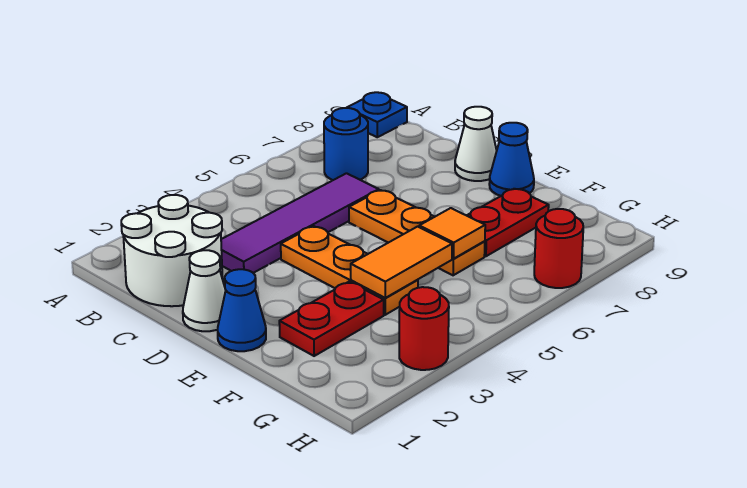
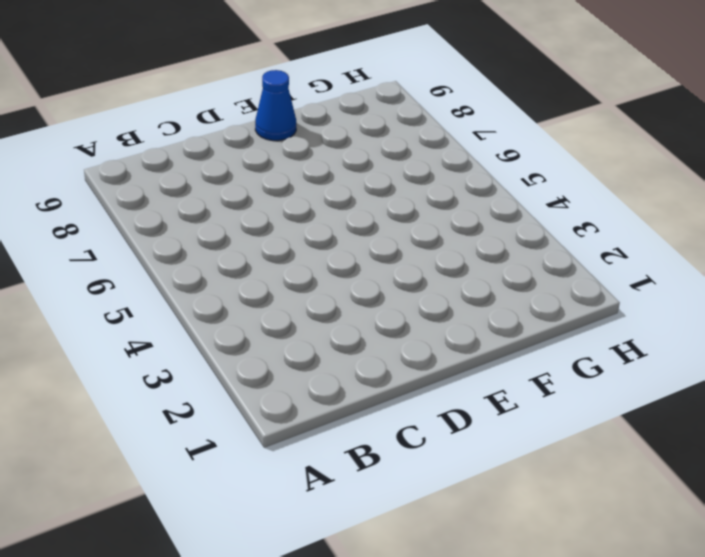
none -> blue plate A9 level 1
none -> white round brick B1:C2 level 1
none -> blue round brick B7 level 1

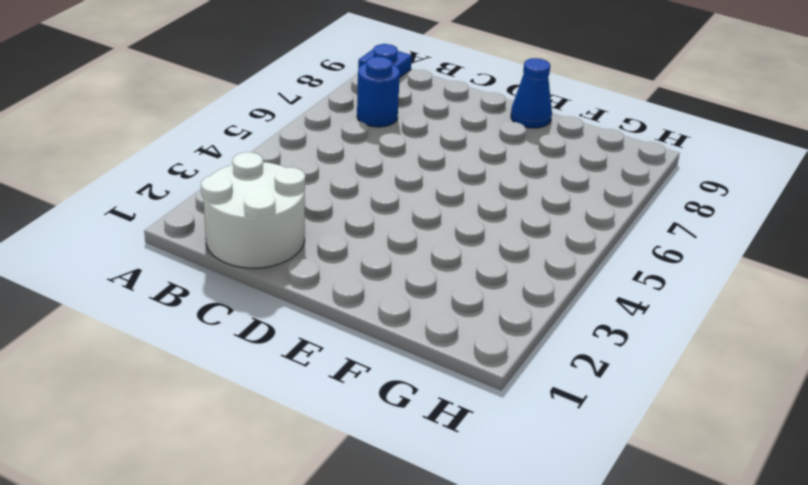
none -> purple tile C3:C6 level 1
none -> white cone D1 level 1
none -> orange plate D4:F4 level 1

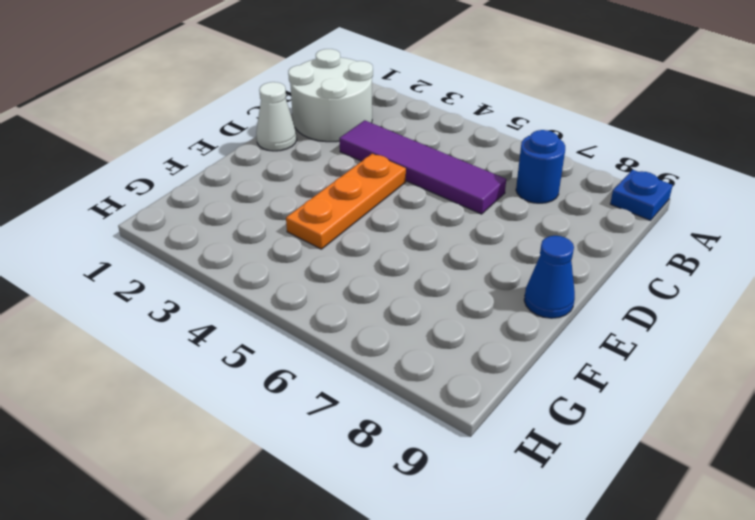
none -> orange plate D6:F6 level 1
none -> white cone D9 level 1
none -> blue cone E1 level 1

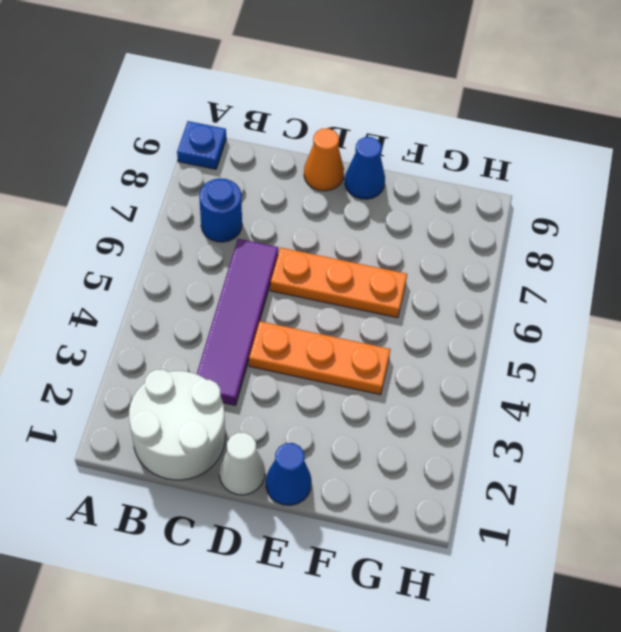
orange cone D9 level 1 -> white cone D9 level 1
none -> red plate F2:F3 level 1
none -> red plate F7:F8 level 1
none -> red round brick H3 level 1

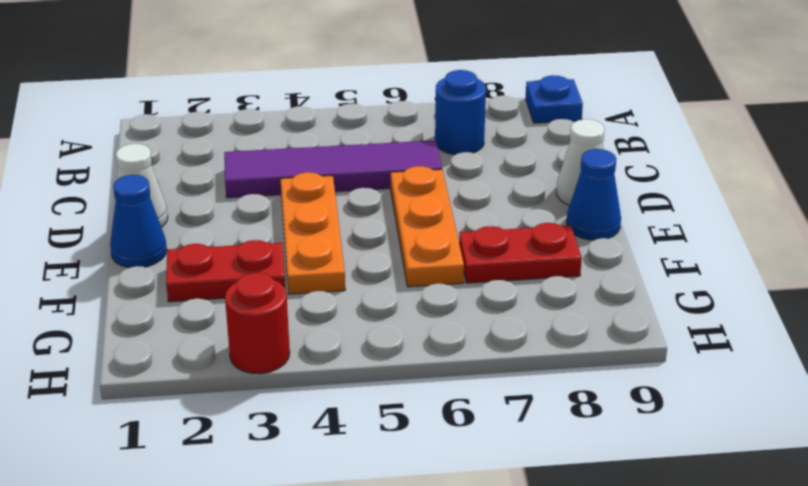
none -> white round brick B1:C2 level 1
none -> red round brick H7 level 1
none -> orange tile F4:F5 level 2

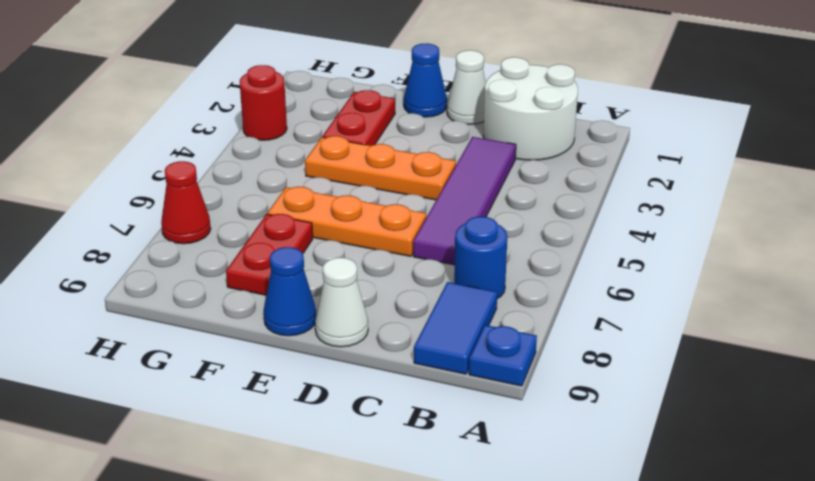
blue tile B8:B9 level 1 -> none
red cone H7 level 1 -> red round brick H7 level 1
none -> orange tile F4:F5 level 2
none -> orange tile F6 level 2

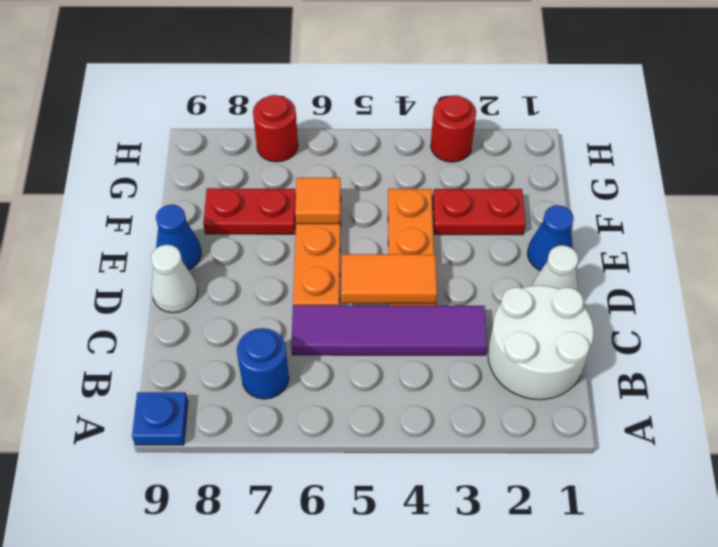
orange tile D4:D5 level 2 -> orange tile F4:F5 level 2

